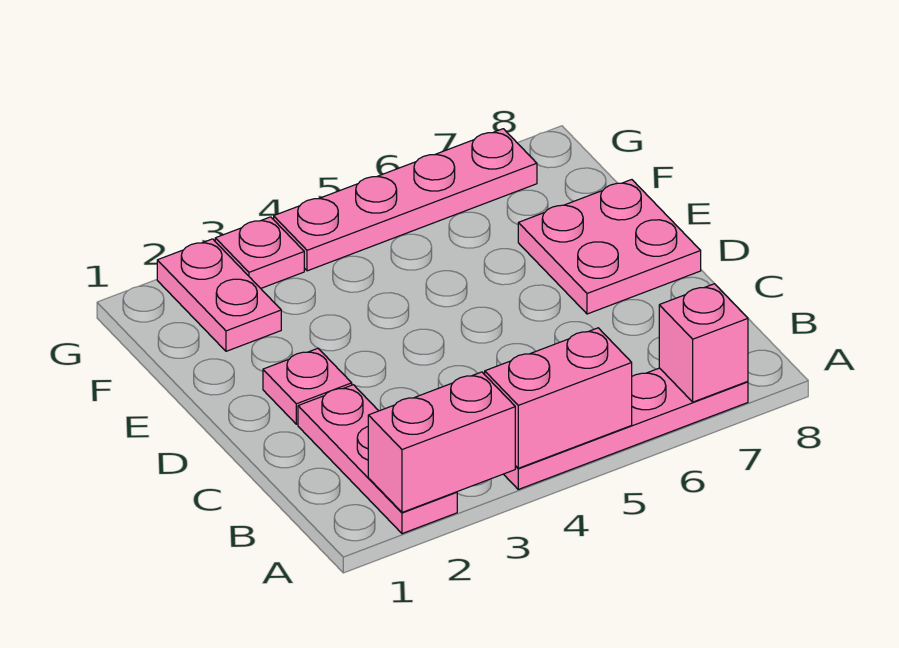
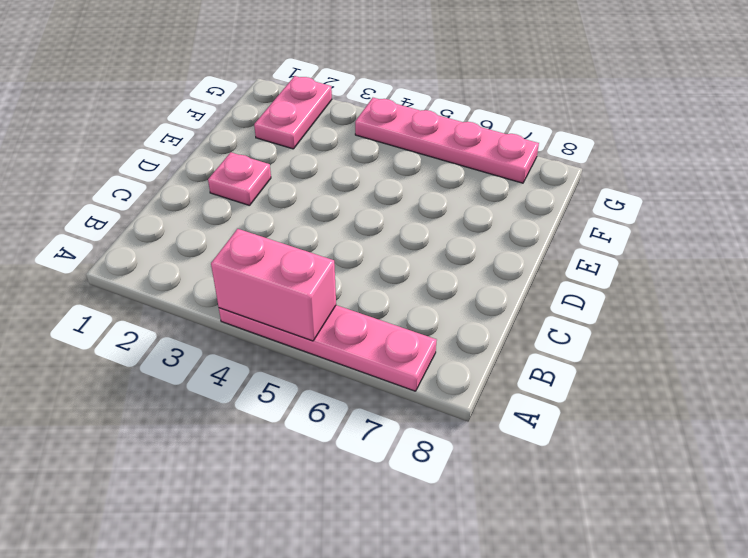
none -> pink plate A2:C2 level 1
none -> pink plate D7:E8 level 1

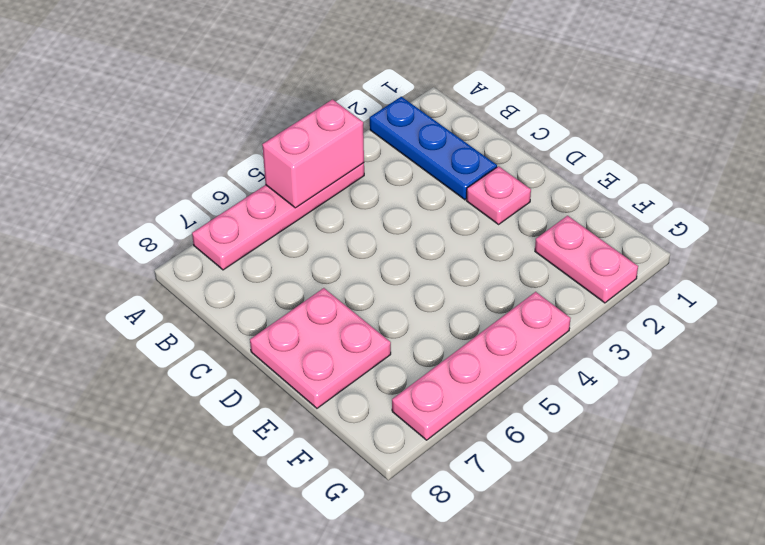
blue plate A2:C2 level 1 -> pink plate A2:C2 level 1
none -> pink plate G3 level 1
none -> pink brick A2:A3 level 2

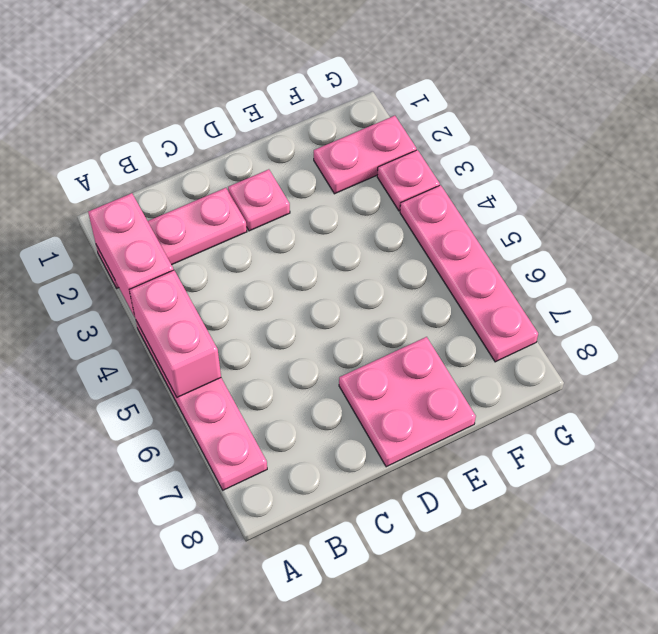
none -> pink brick A7 level 2

